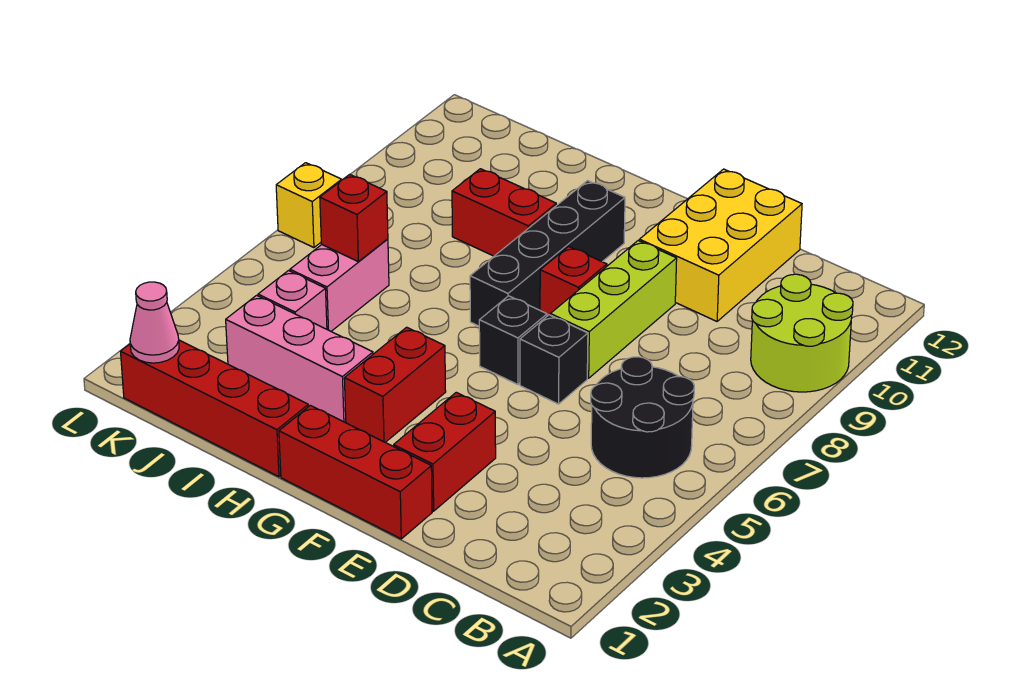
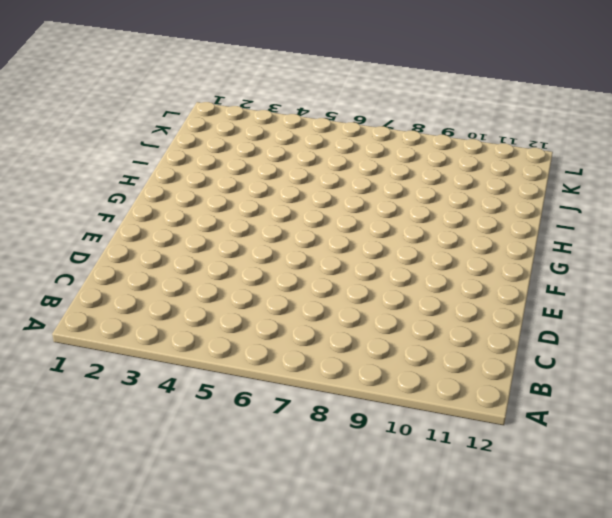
none -> lime round brick A9:B10 level 1
none -> black round brick B5:C6 level 1
none -> yellow brick D10:E12 level 1

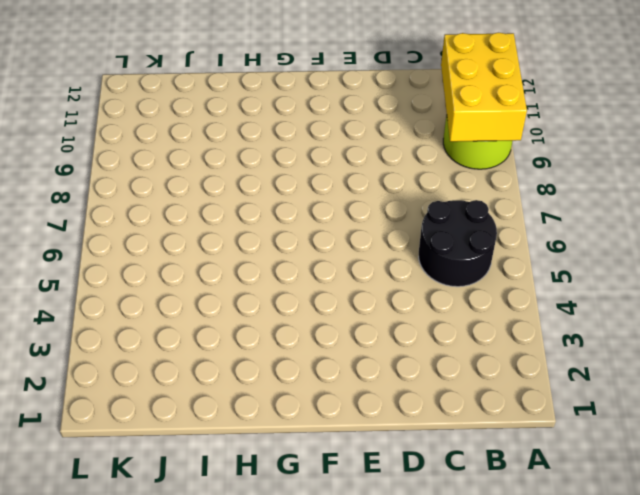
yellow brick A9:B11 level 2 -> yellow brick D10:E12 level 1
none -> red brick E1:G1 level 1
none -> red brick E2:E3 level 1
none -> black brick E6 level 1

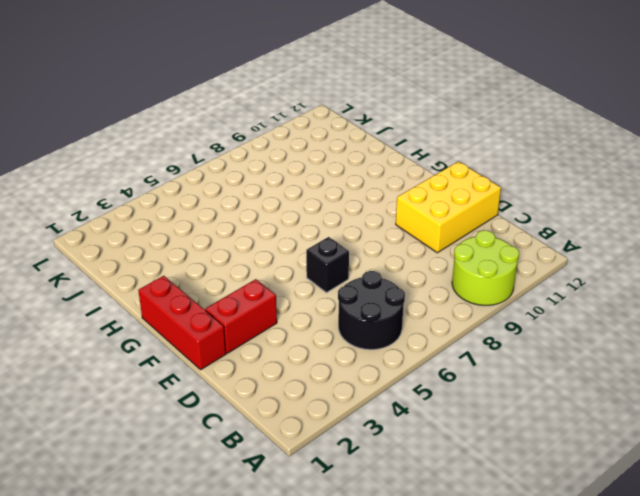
none -> lime brick E7:E9 level 1
none -> black brick F6 level 1
none -> red brick F8 level 1

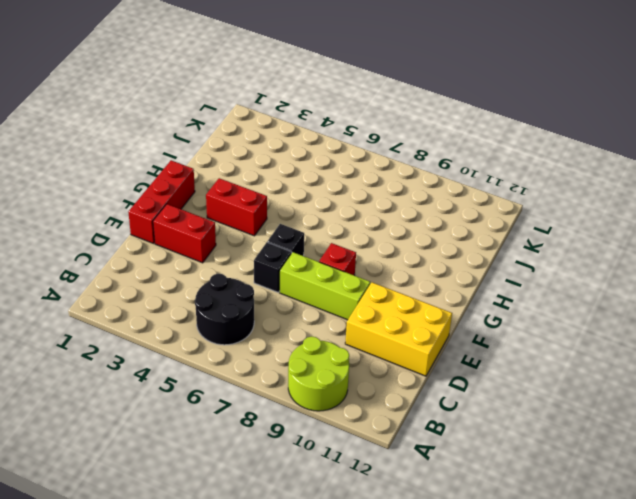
none -> black brick G7:G10 level 1
none -> red brick H1:K1 level 1
none -> pink brick H3:J3 level 1

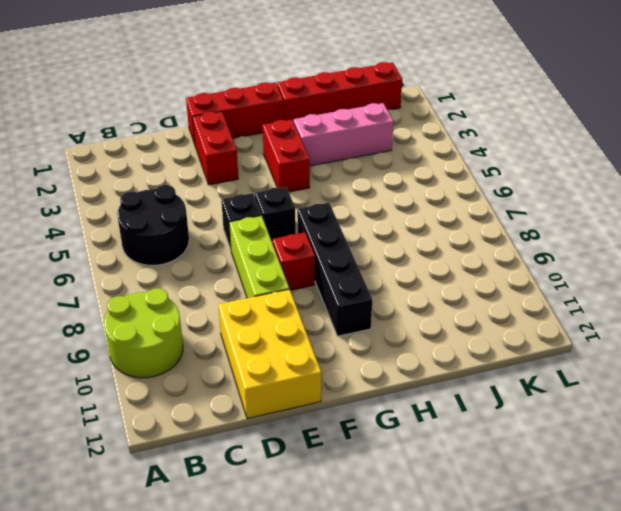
none -> red brick H9:I9 level 1
none -> pink brick J4 level 1
none -> pink brick J5:J6 level 1

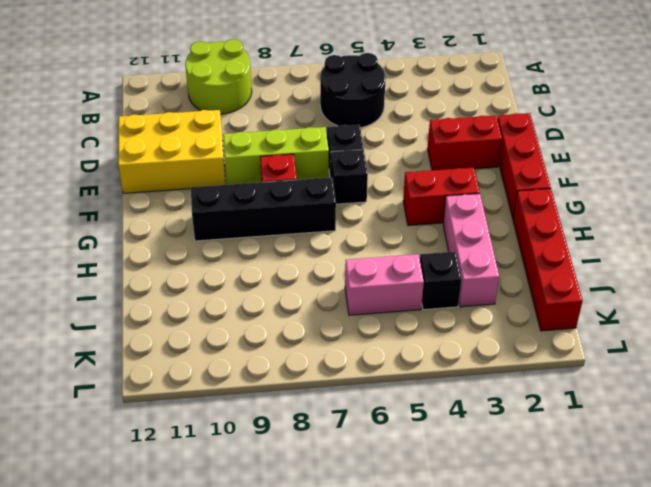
black brick J4 level 1 -> pink brick J4 level 1
none -> red brick H9:I9 level 1
none -> yellow brick L7 level 1
none -> red brick J6 level 2

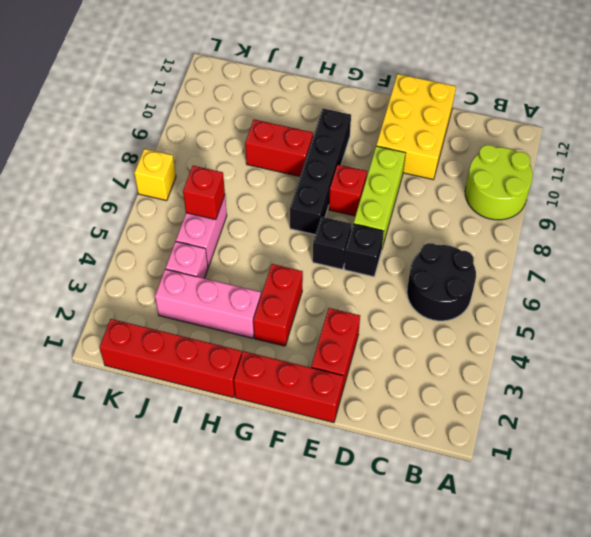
none -> pink cone K1 level 2

